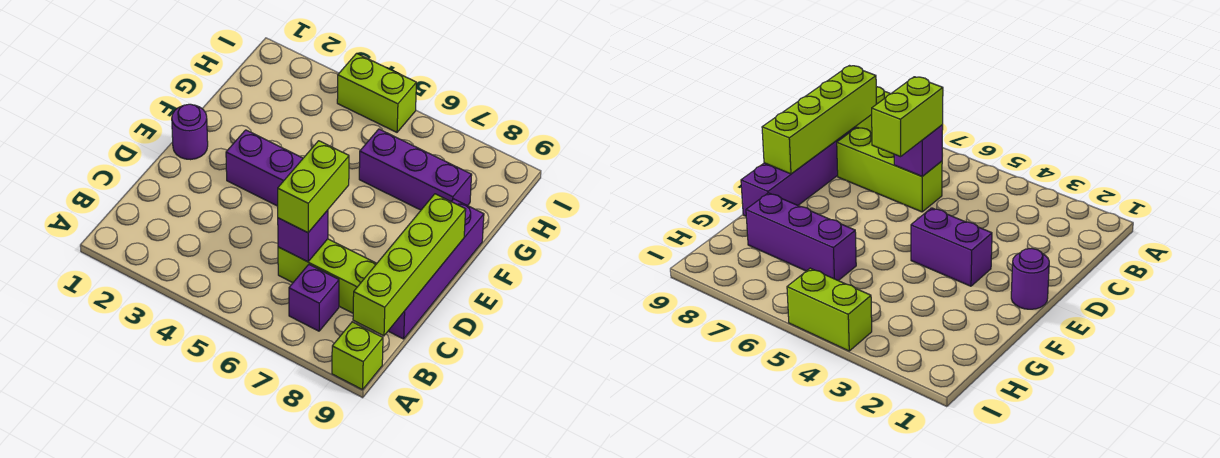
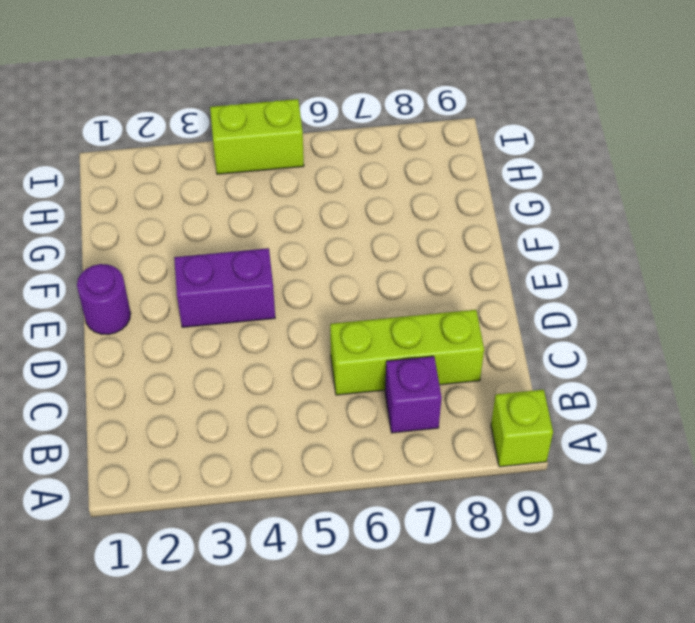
none -> purple brick C9:F9 level 1
none -> purple brick G6:G8 level 1

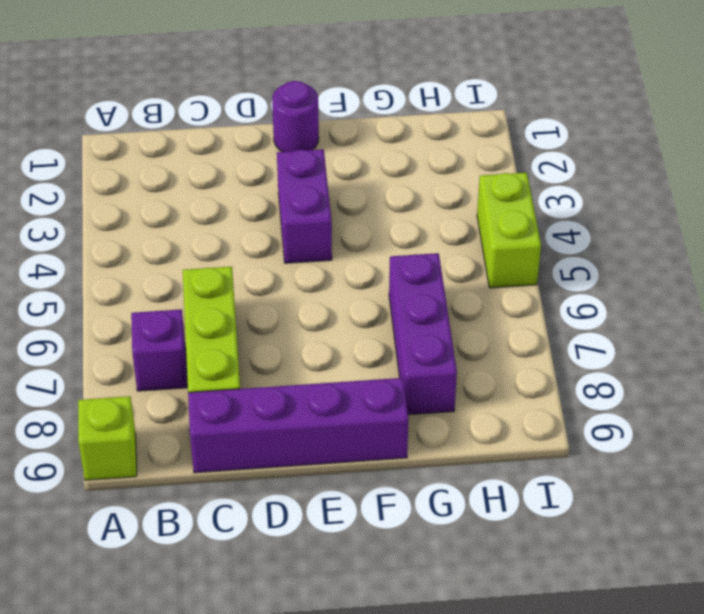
none -> lime brick B9:E9 level 2
none -> purple brick C6 level 2

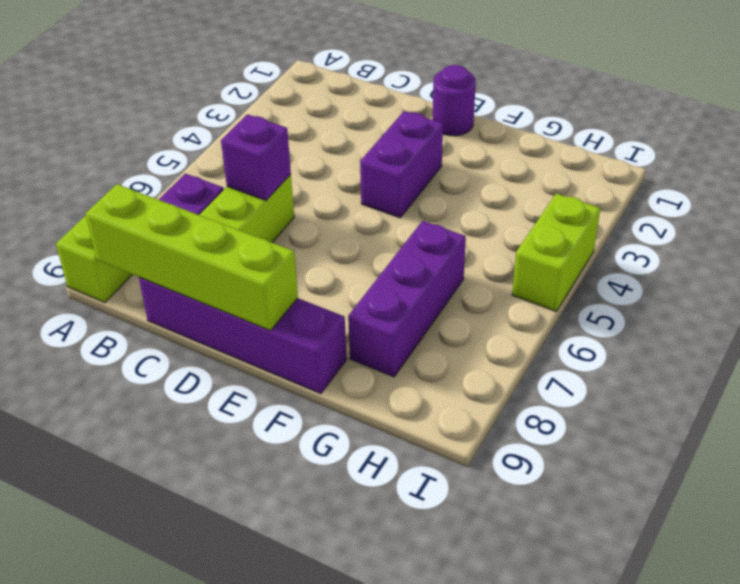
none -> lime brick C6:D6 level 3

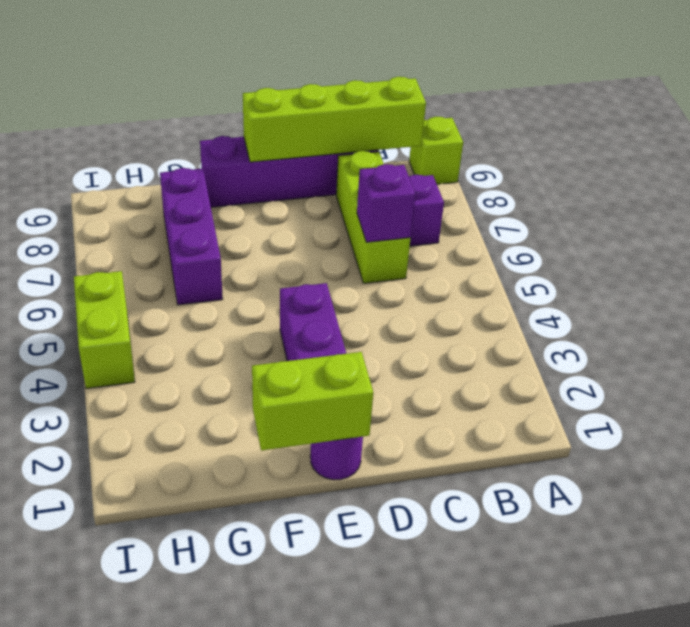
lime brick E1:F1 level 2 -> lime brick C6:D6 level 3

